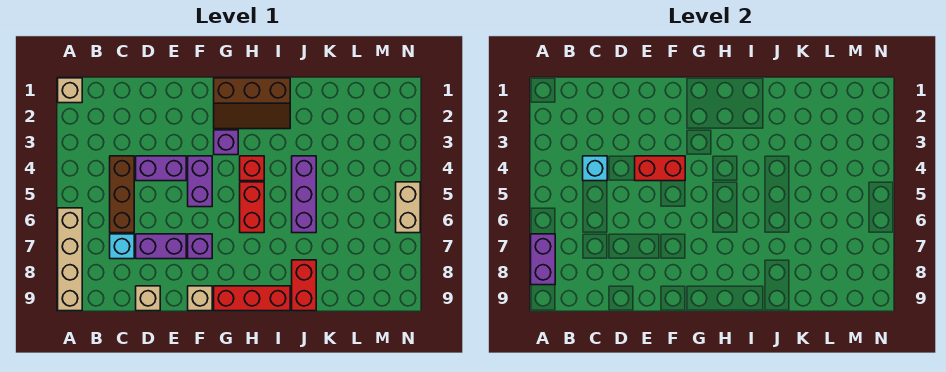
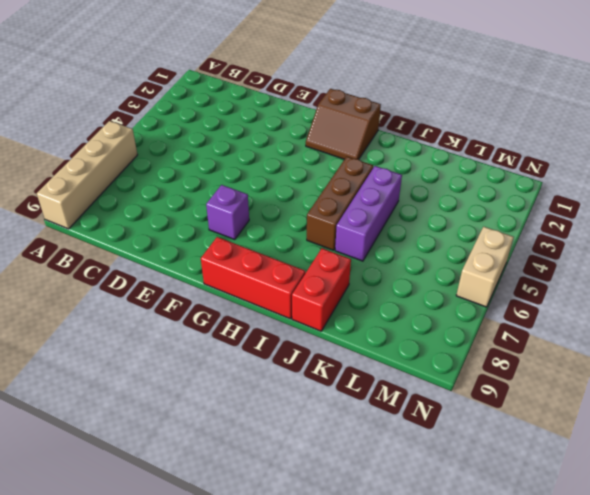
brown slope G1:H2 level 1 top 1 -> brown slope G1:I2 level 1 top 1
brown brick I4:I6 level 1 -> brown brick C4:C6 level 1
none -> tan brick A1 level 1
none -> cyan brick C7 level 1
none -> purple brick D4:E4 level 1

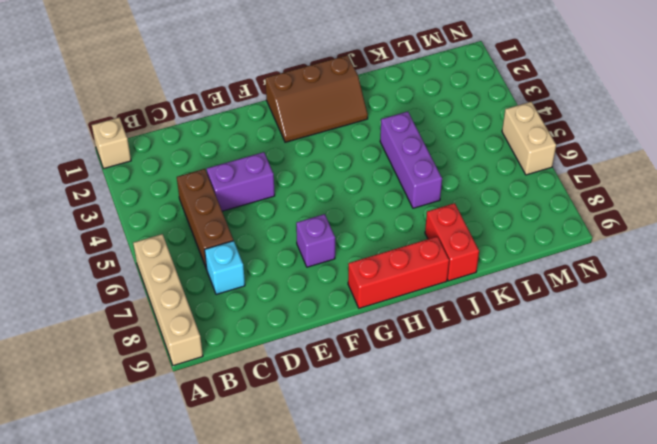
none -> purple brick D7:E7 level 1
none -> tan brick D9 level 1
none -> purple brick F4:F5 level 1

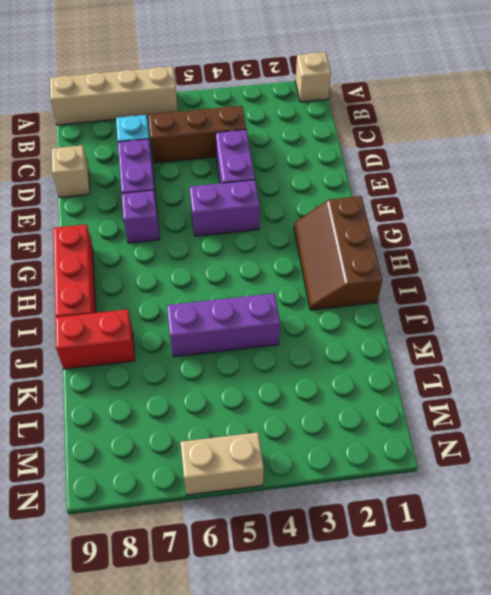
none -> tan brick F9 level 1
none -> purple brick G3 level 1
none -> red brick H4 level 1

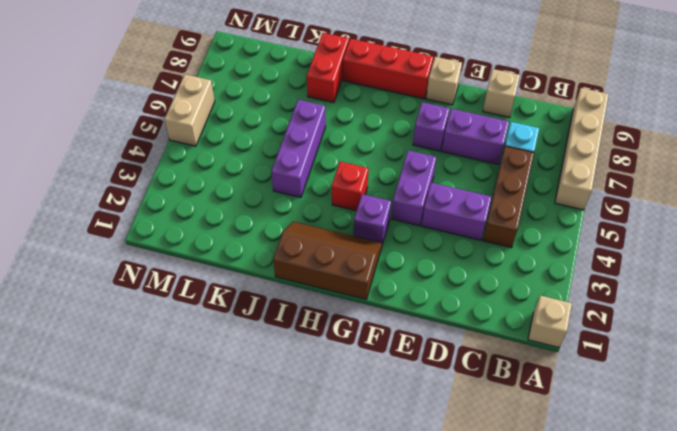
none -> red brick H5:H6 level 1
none -> purple brick A7:A8 level 2
none -> cyan brick C4 level 2

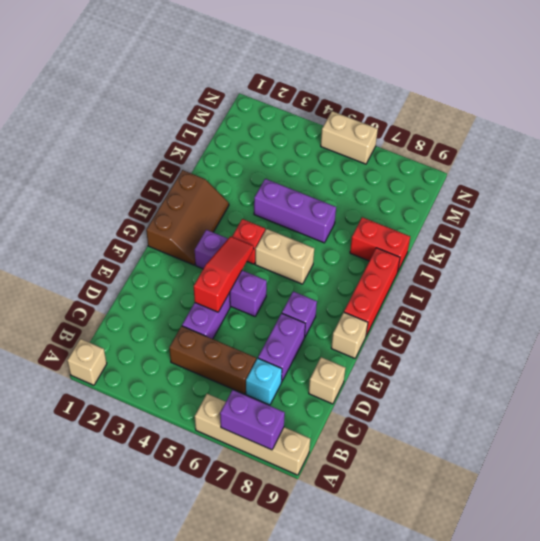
red slope E4:G4 level 2 top E -> red brick E4:F4 level 2
tan brick H5:H6 level 1 -> red brick H5:H6 level 1
none -> cyan brick C4 level 2

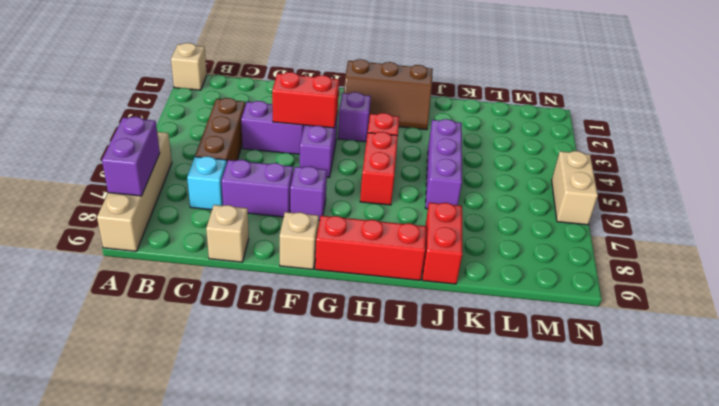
none -> cyan brick C4 level 2

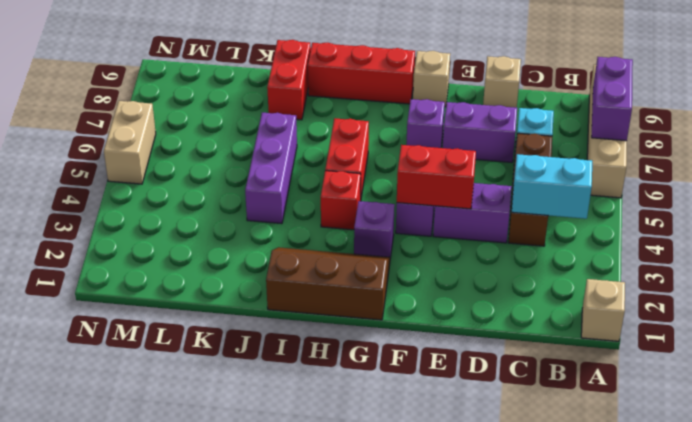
cyan brick B4:C4 level 2 -> cyan brick C4 level 2

